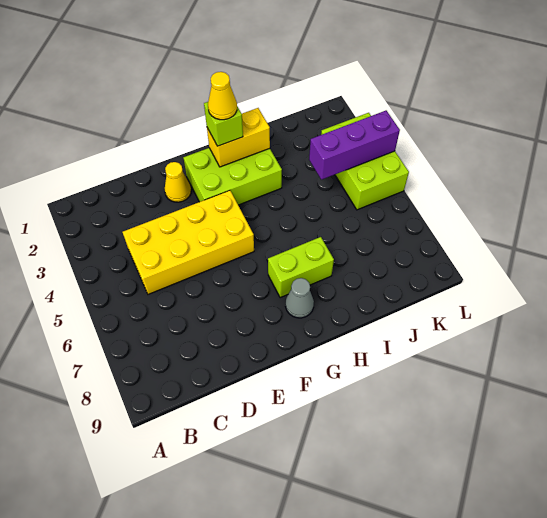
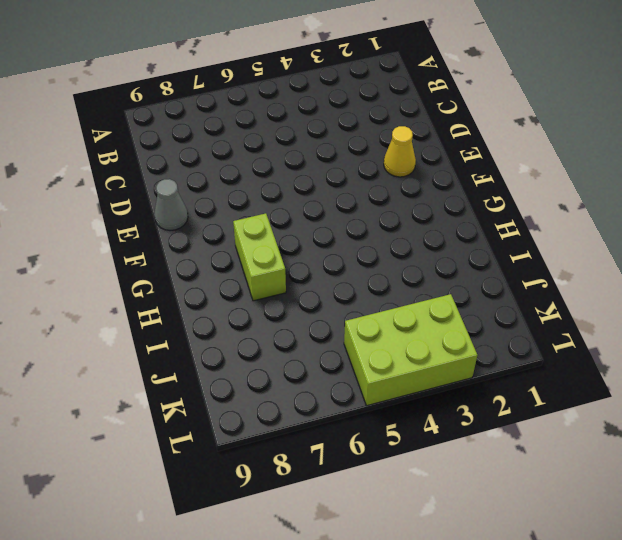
grey cone E9 level 1 -> grey cone G8 level 1
none -> yellow brick C4:F5 level 1
none -> lime brick F2:H3 level 1

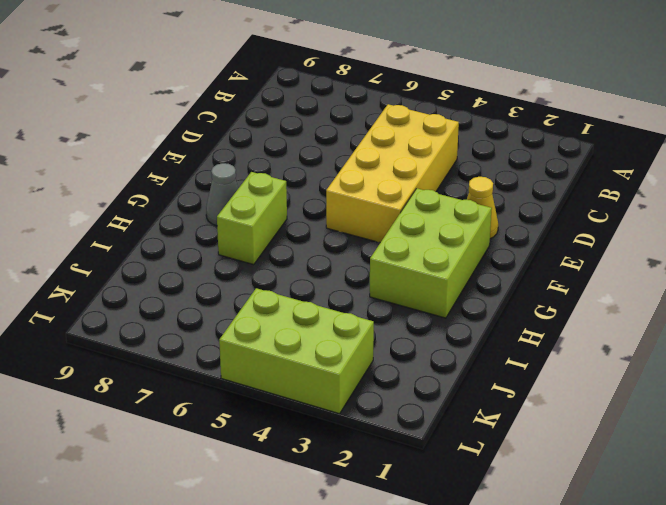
none -> yellow brick G2:H2 level 2
none -> purple brick J4:L4 level 2

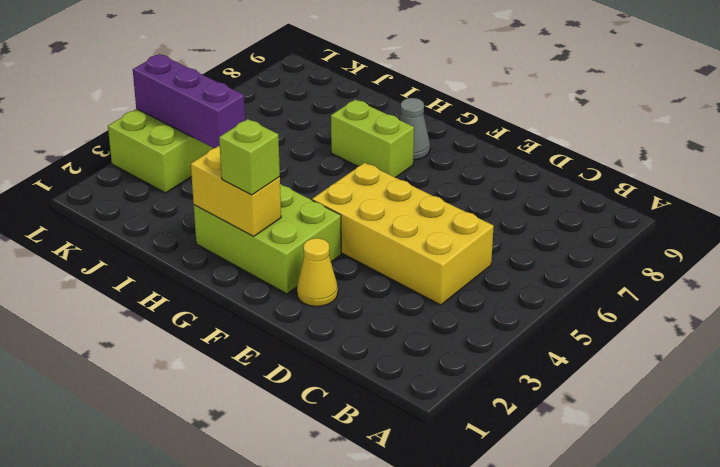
none -> yellow cone G2 level 4

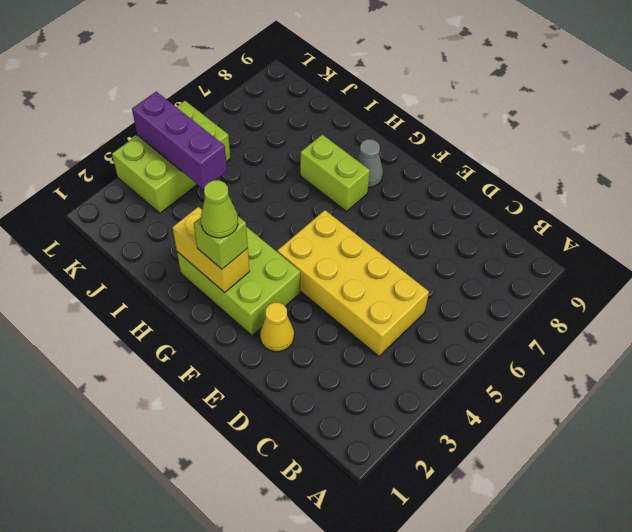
lime cone G2 level 4 -> yellow cone G2 level 4

